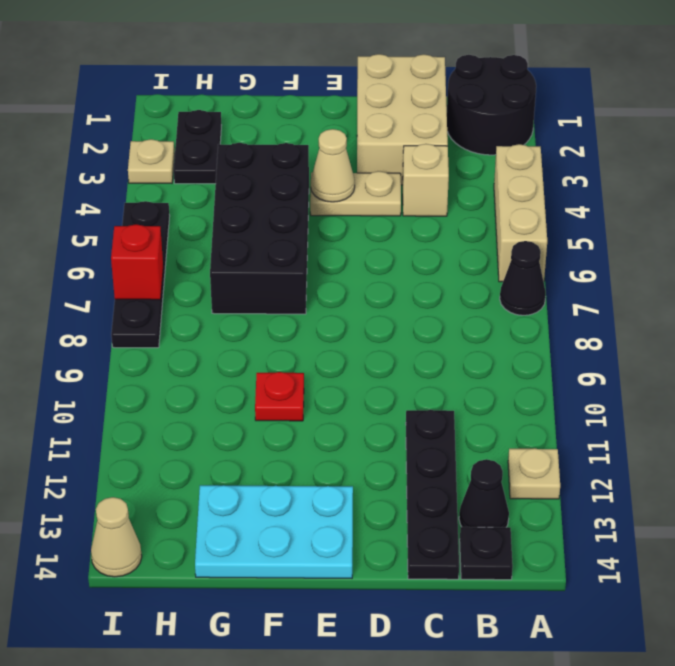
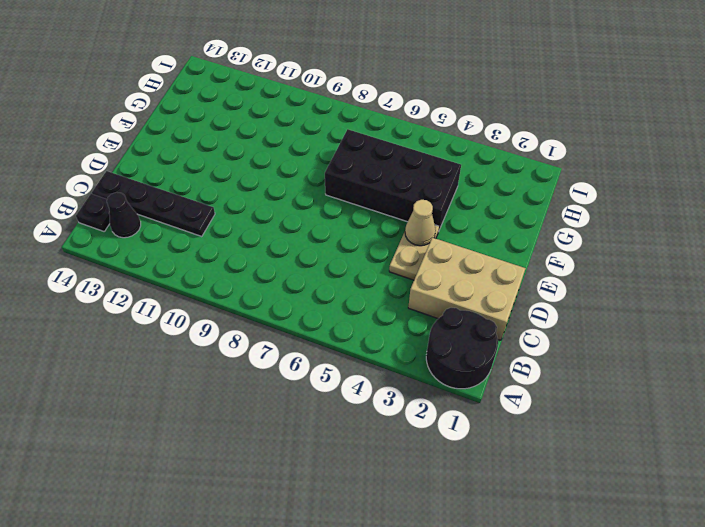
none -> tan brick A4:A6 level 1
none -> black cone A7 level 1
none -> tan plate A12 level 1

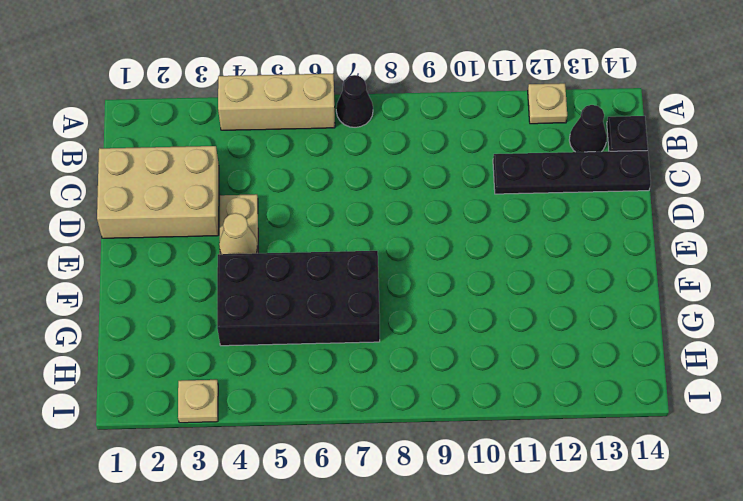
none -> black round brick A1:B2 level 1
none -> tan brick C4 level 1
none -> cyan plate E13:G14 level 1

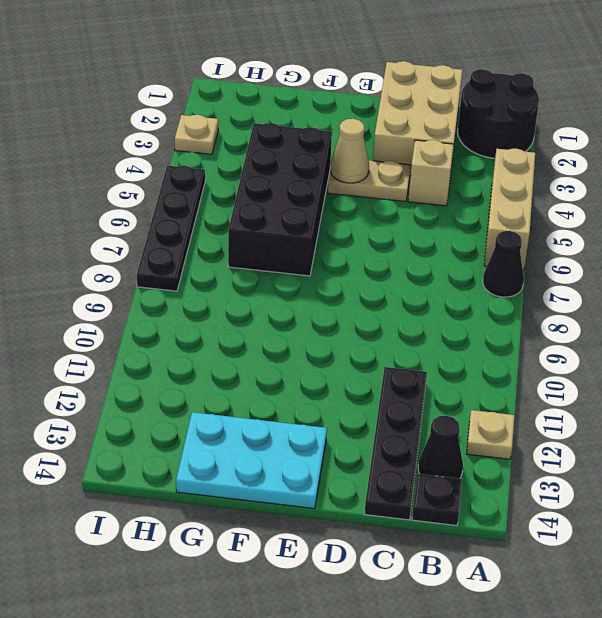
none -> red plate F10 level 1
none -> black plate H2:H3 level 1
none -> tan cone I14 level 1

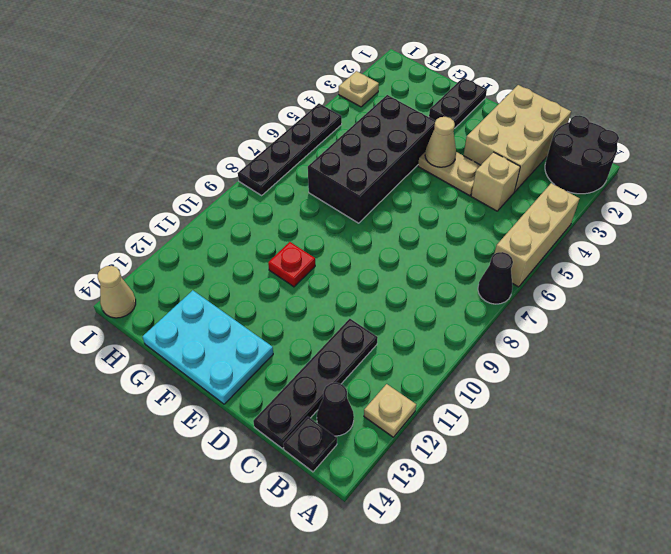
black plate F1:F2 level 1 -> black plate H2:H3 level 1
none -> red brick I7 level 2

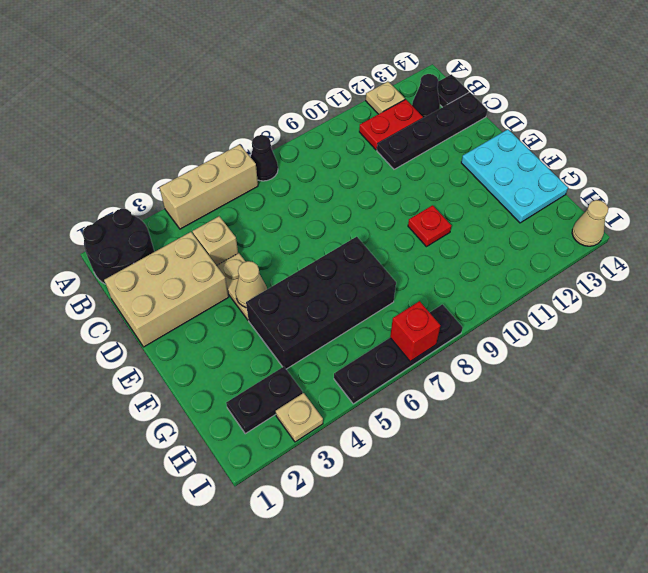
red plate B11:B12 level 1 -> none

